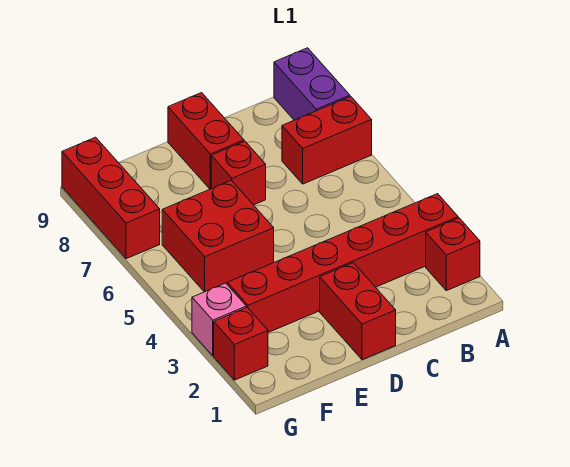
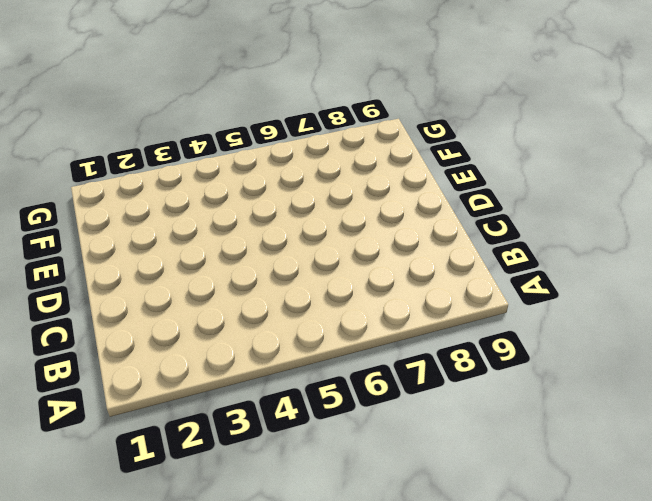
none -> red brick A2 level 1
none -> red brick A3:F3 level 1

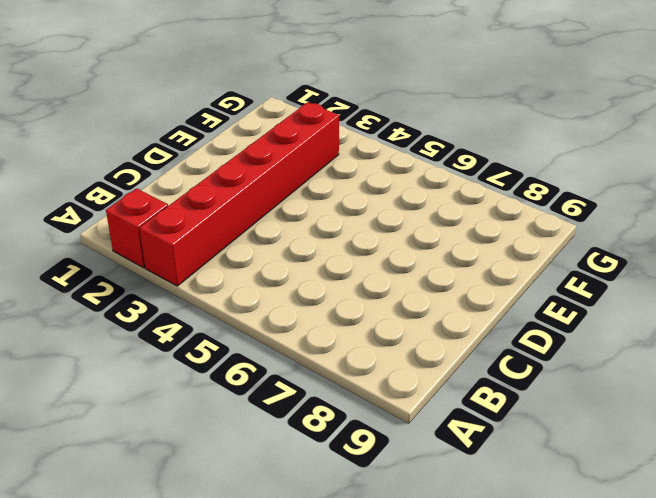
none -> red brick A7:B7 level 1
none -> purple brick A8:A9 level 1

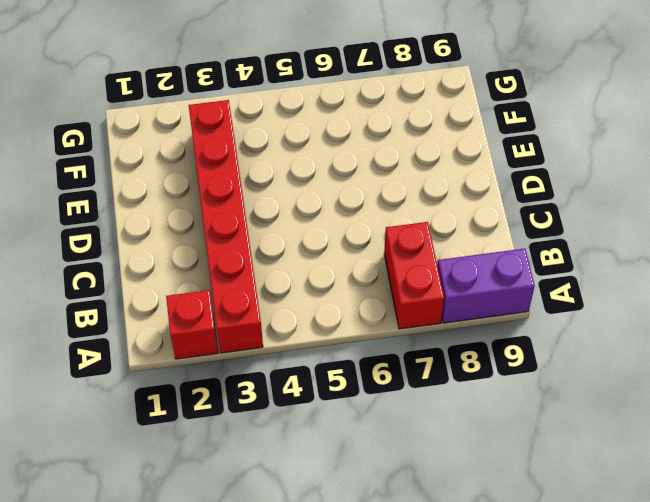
none -> red brick D1:D2 level 1
none -> red brick D7 level 1

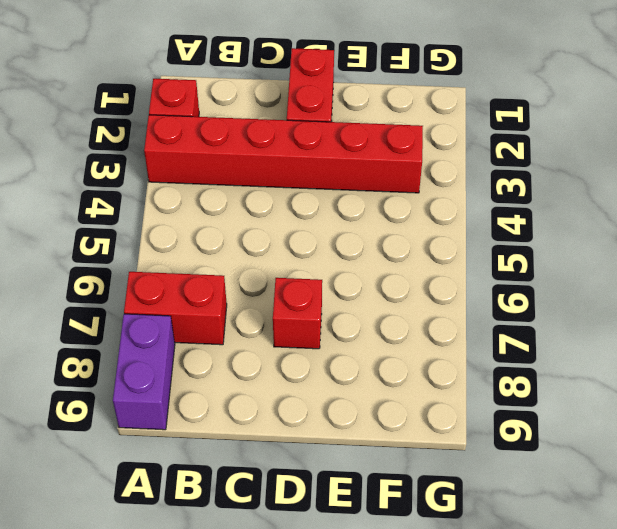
none -> red brick D8:D9 level 1
none -> red brick E5:F6 level 1

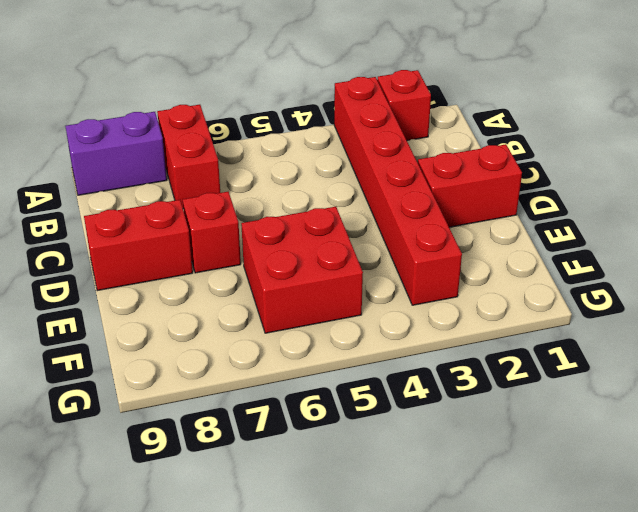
none -> red brick G2 level 1
none -> pink brick G3 level 1

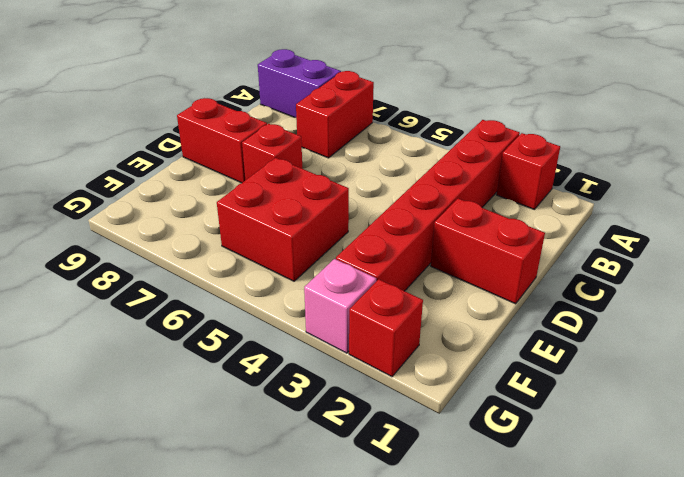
none -> red brick G7:G9 level 1

